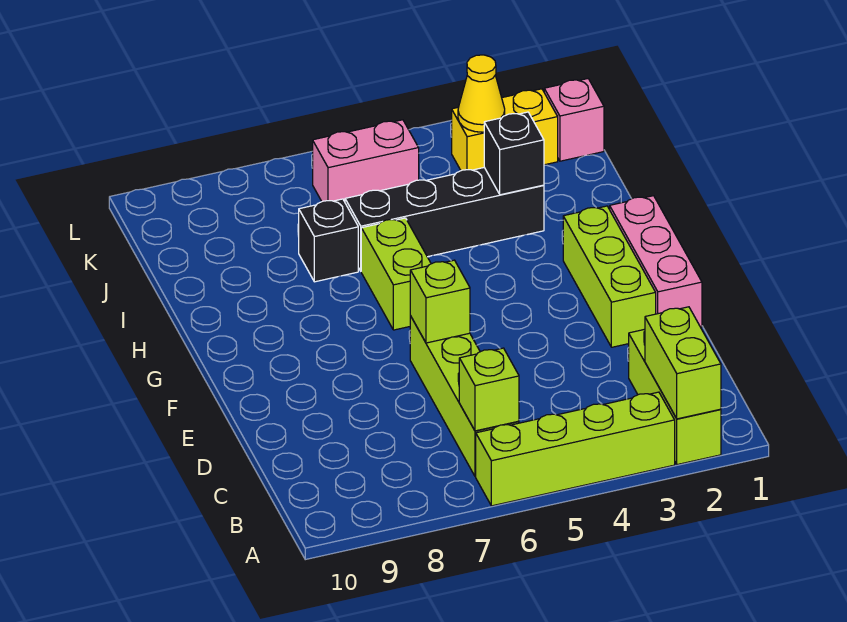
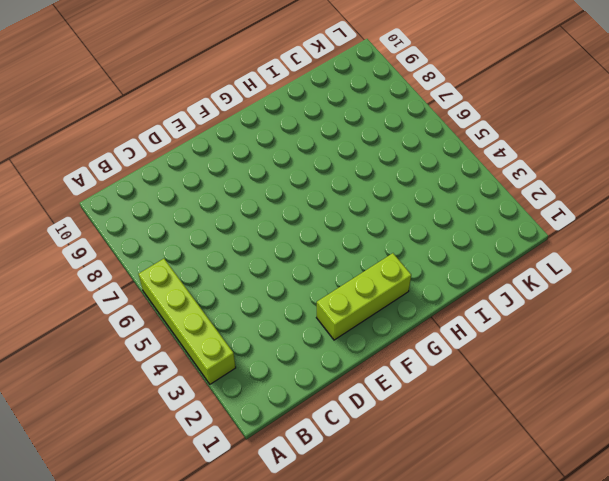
none -> lime brick A2:C2 level 1
none -> lime brick B6:E6 level 1
none -> pink brick E1:G1 level 1

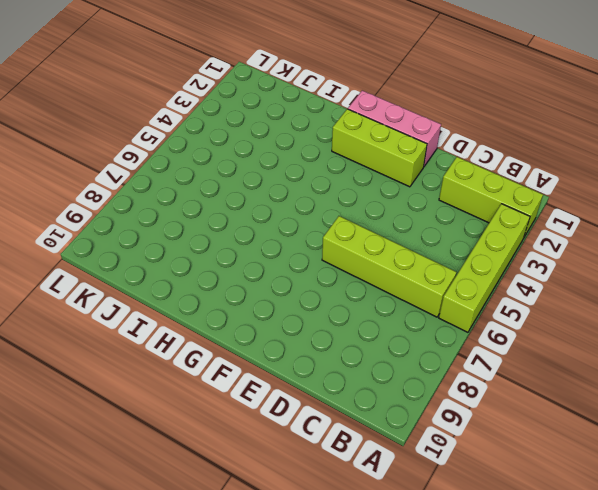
none -> lime brick G6:H6 level 1
none -> black brick I3:I6 level 1
none -> black brick I7 level 1

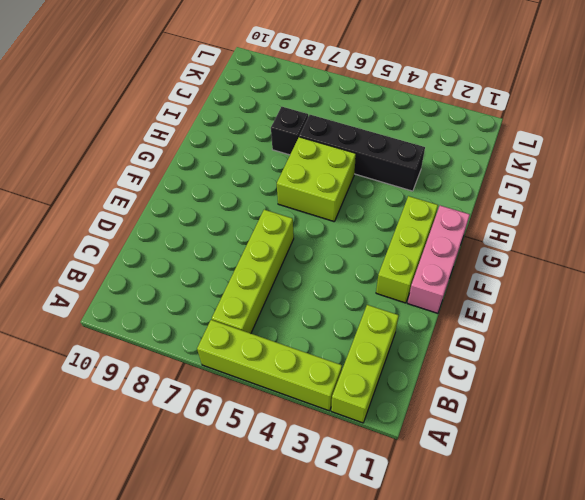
lime brick G5:H6 level 1 -> lime brick G6:H6 level 1
none -> pink brick K1 level 1
none -> yellow brick K2:K3 level 1
none -> pink brick K5:K6 level 1

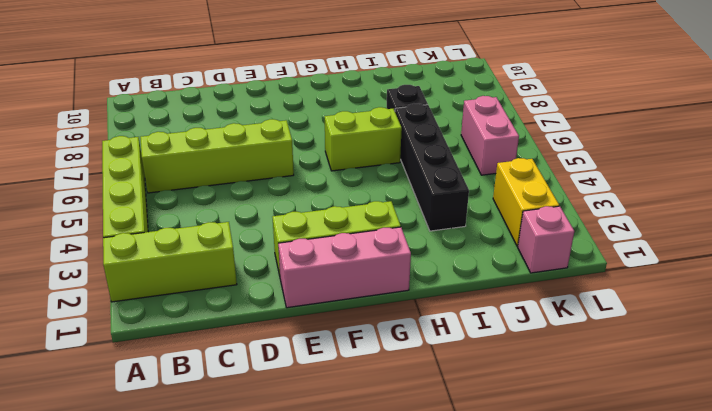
none -> lime brick A2:B2 level 2
none -> lime brick B6 level 2
none -> lime brick E6 level 2

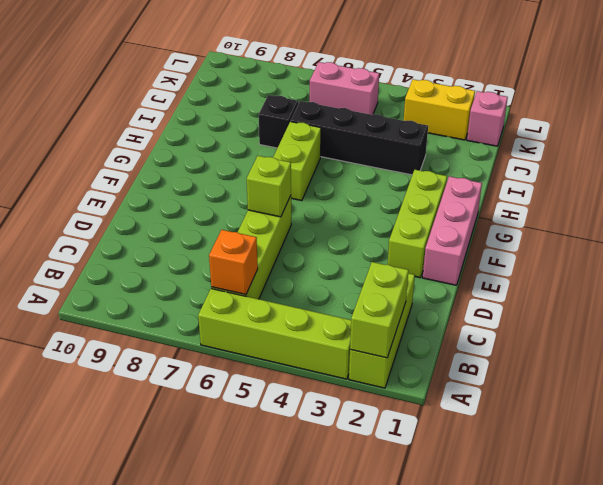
orange brick B6 level 2 -> lime brick B6 level 2
none -> black brick I3 level 2
none -> yellow cone K3 level 2

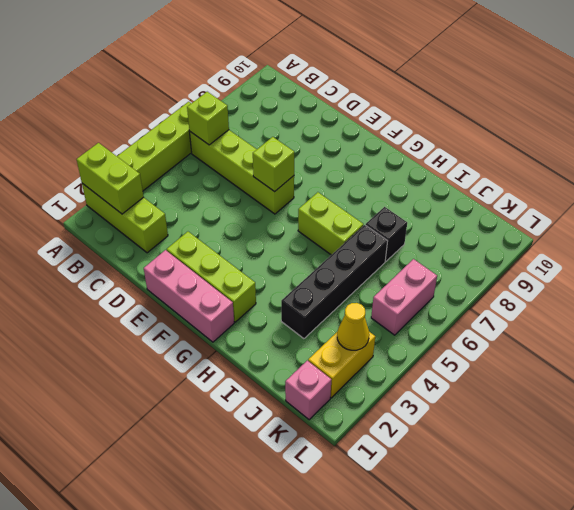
none -> black brick I3 level 2

